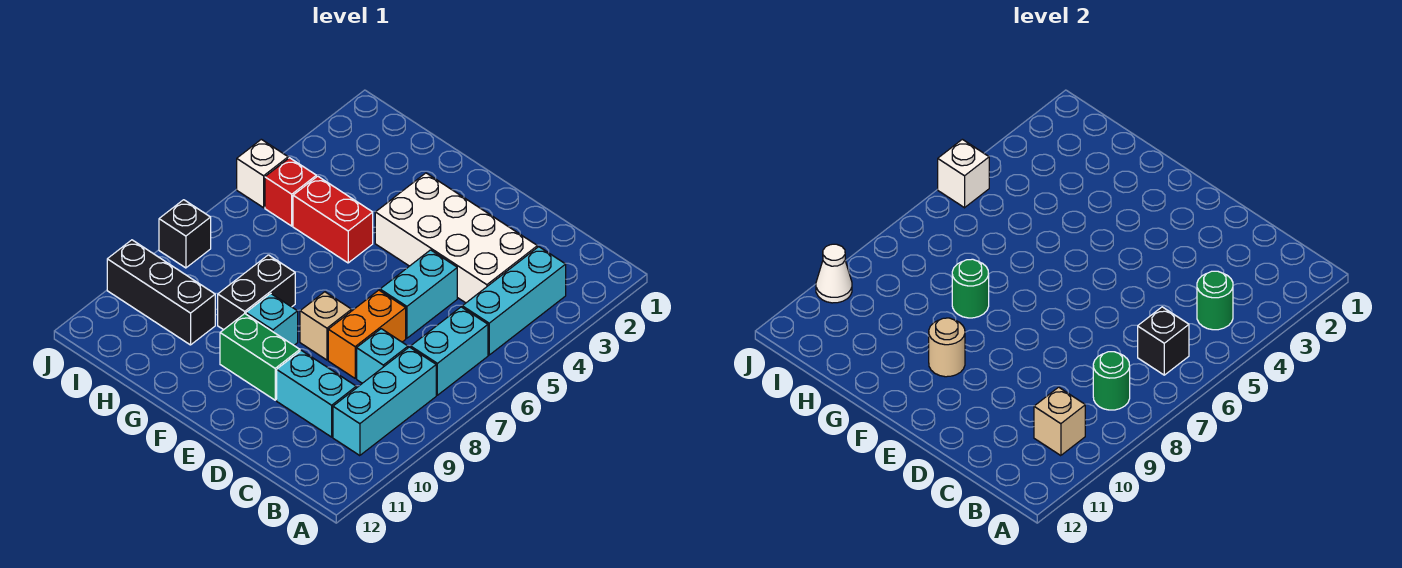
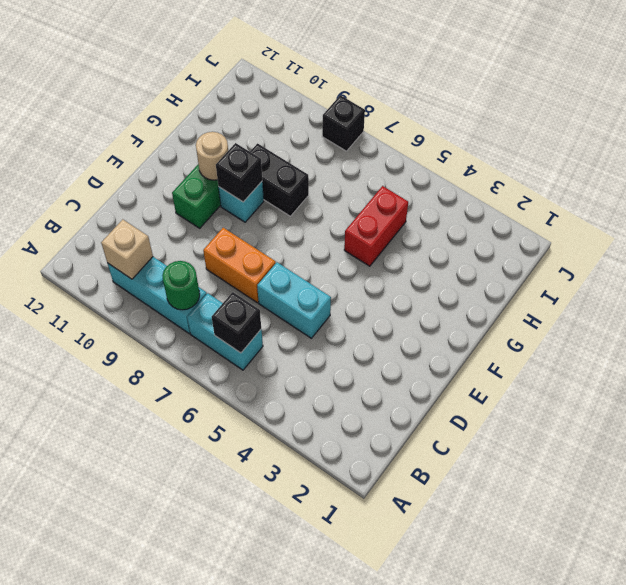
black brick F9 level 2 -> none
none -> cyan brick B3:B5 level 1
none -> white brick C3:F4 level 1
none -> cyan brick C8 level 1

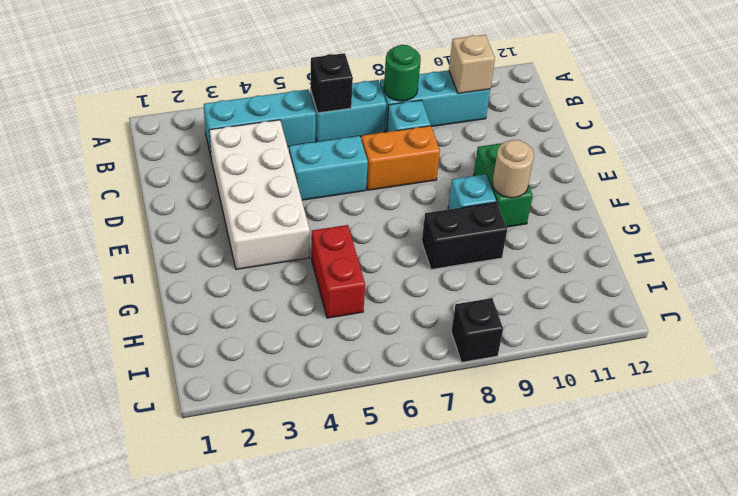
none -> cyan brick C10:D10 level 1
none -> tan brick E8 level 1
none -> black brick H10:J10 level 1

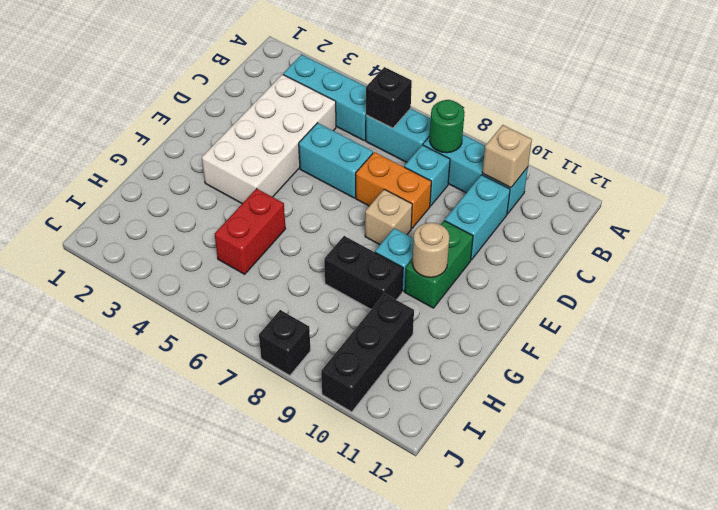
none -> red brick I5 level 1
none -> white brick J5 level 1
none -> green round brick B4 level 2

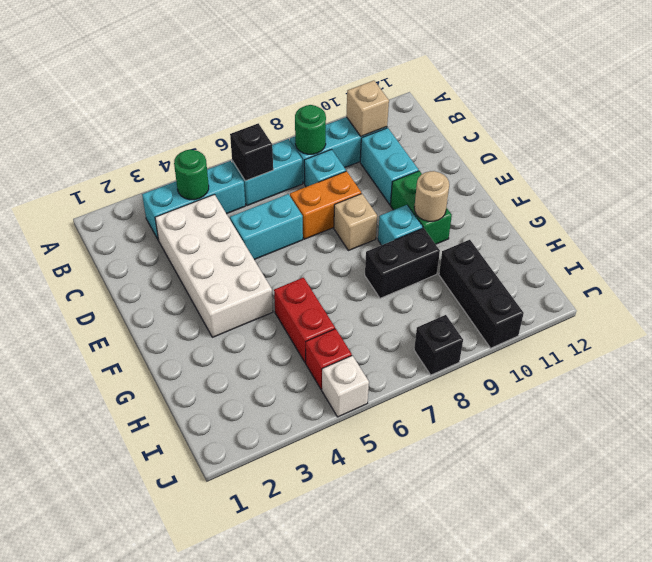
none -> green round brick G8 level 2
none -> white brick J5 level 2
none -> white cone J10 level 2

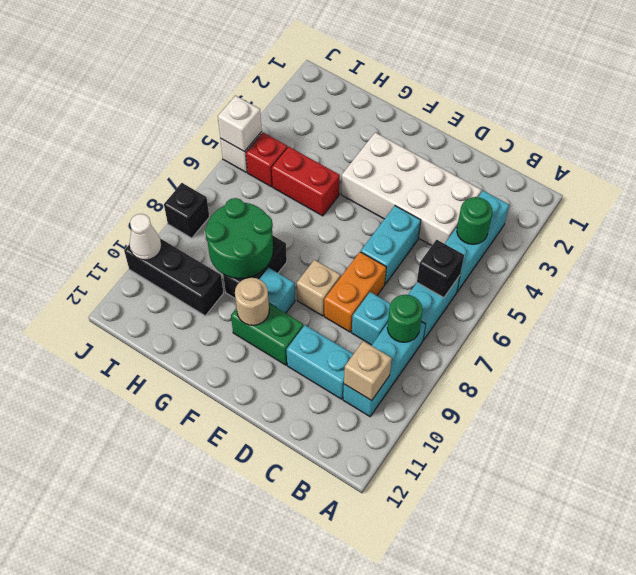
green round brick G8:H9 level 2 -> green round brick G8 level 2

